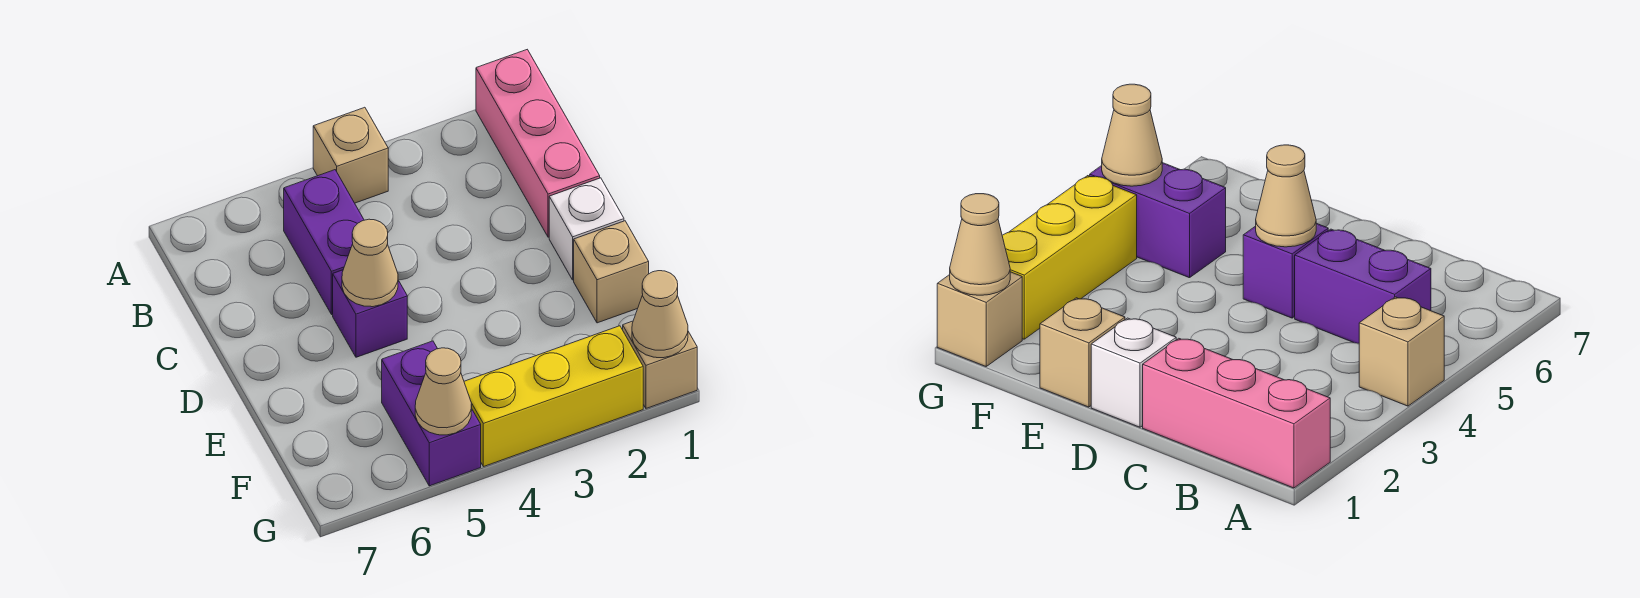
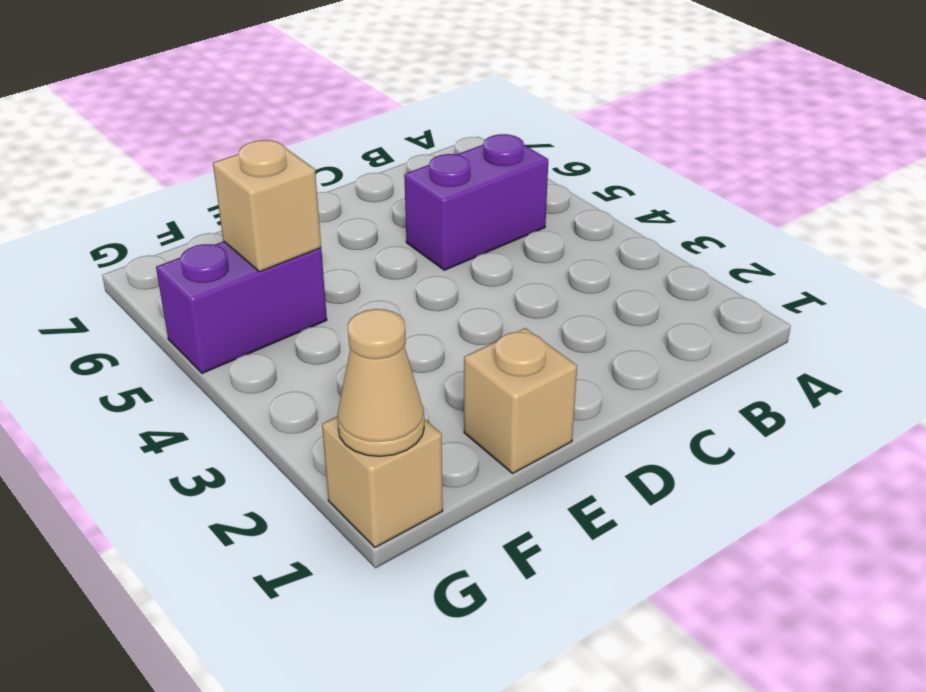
tan brick F5 level 2 -> tan brick A4 level 1
none -> pink brick A1:C1 level 1
none -> white brick D1 level 1
none -> purple brick D5 level 1

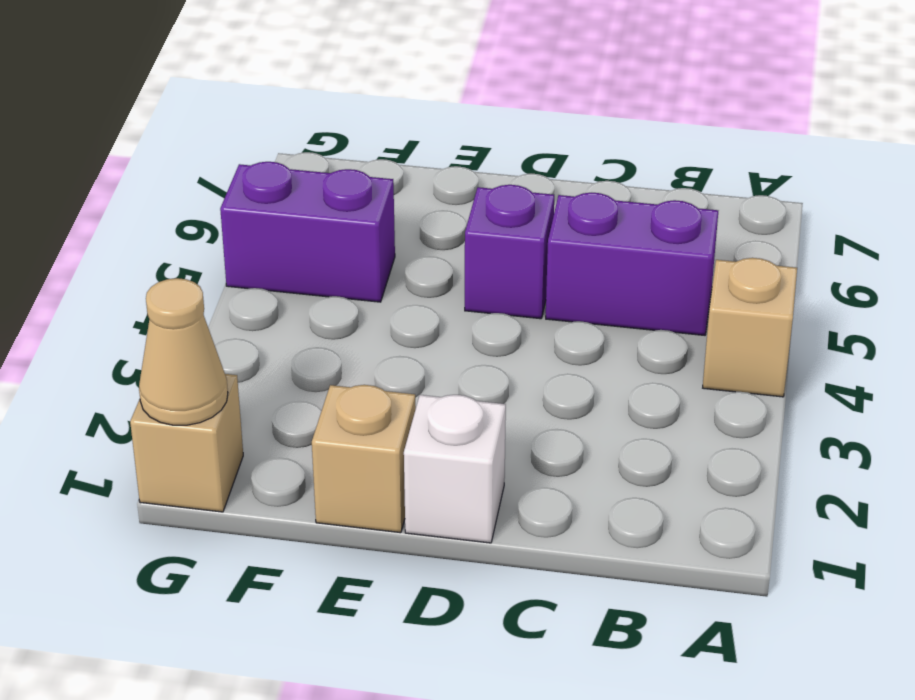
none -> pink brick A1:C1 level 1
none -> yellow brick G2:G4 level 1
none -> tan cone D5 level 2

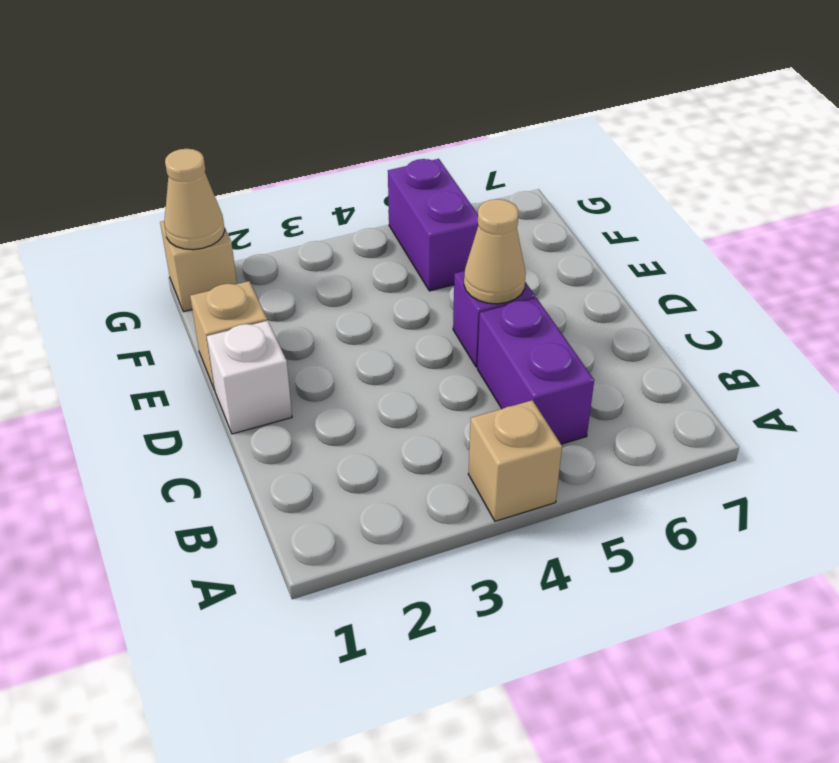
none -> pink brick A1:C1 level 1
none -> yellow brick G2:G4 level 1
none -> tan cone G5 level 2

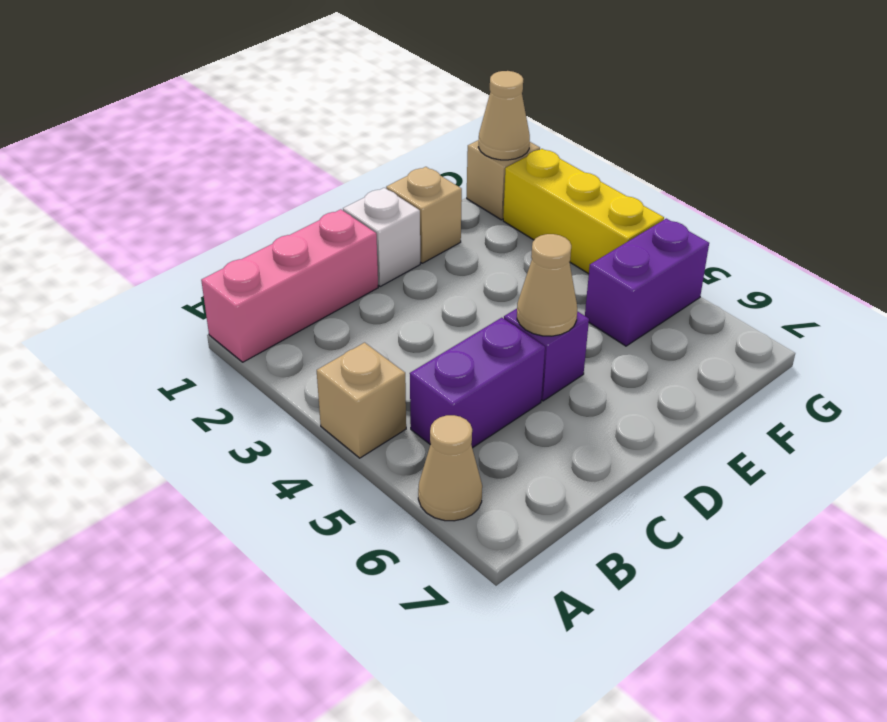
tan cone A6 level 1 -> tan cone G5 level 2

